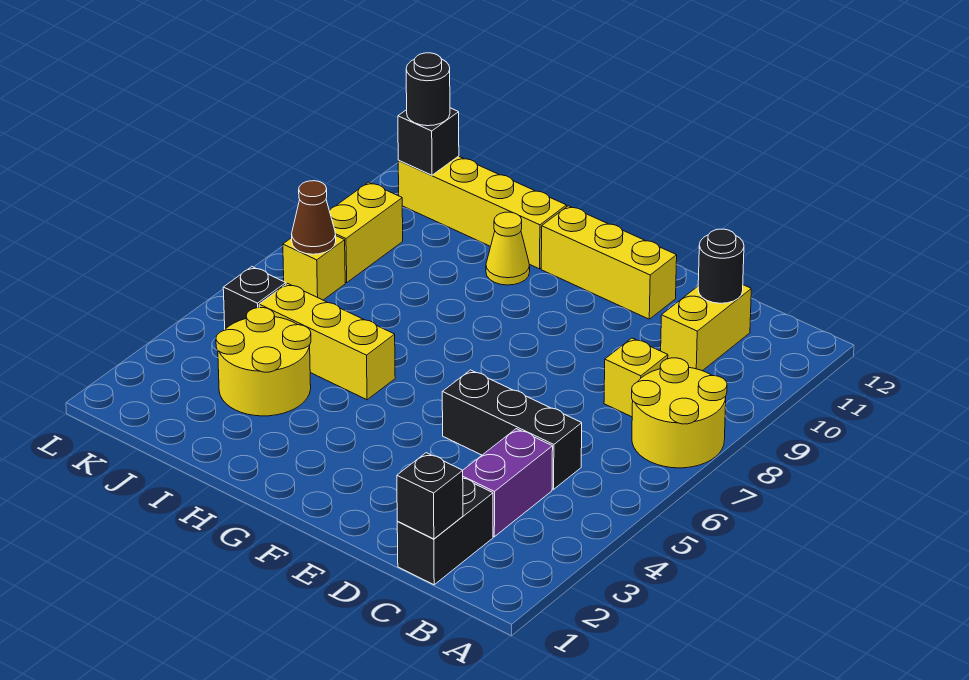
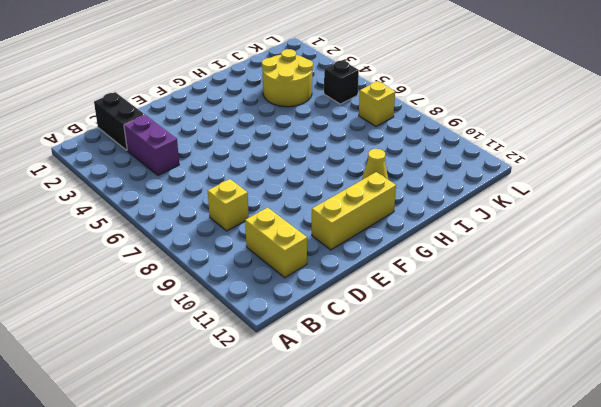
none -> yellow round brick A7:B8 level 1
none -> black brick C5:E5 level 1
none -> yellow brick H5:J5 level 1

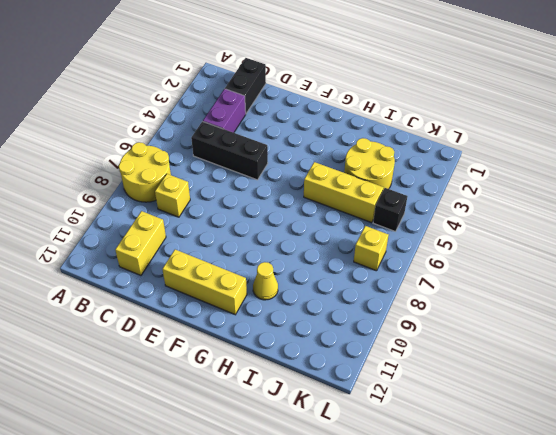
none -> yellow brick H11:K11 level 1
none -> yellow brick K8:K9 level 1
none -> black brick C1 level 2

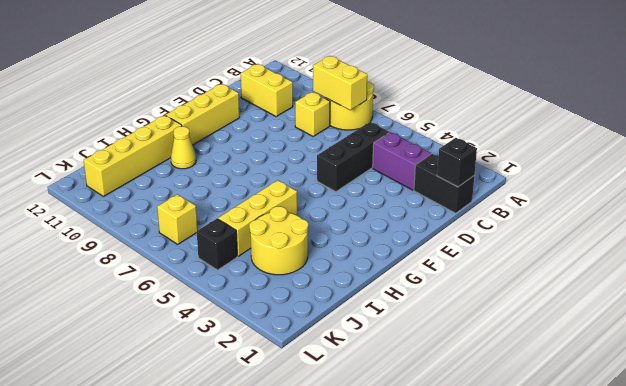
yellow brick B7:B8 level 2 -> yellow brick K8:K9 level 1
none -> black round brick C11 level 2
none -> brown cone K7 level 2
none -> black brick K11 level 2

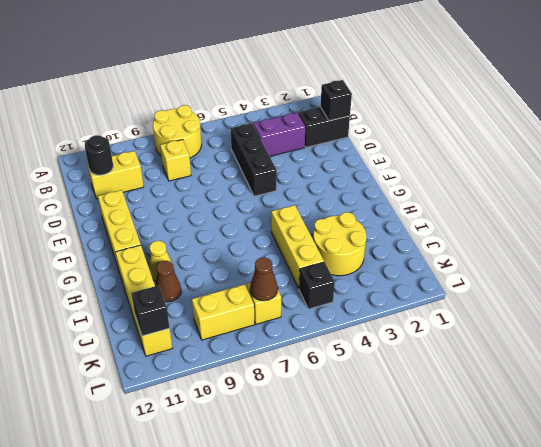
brown cone I10 level 1 -> none
none -> black round brick K11 level 3

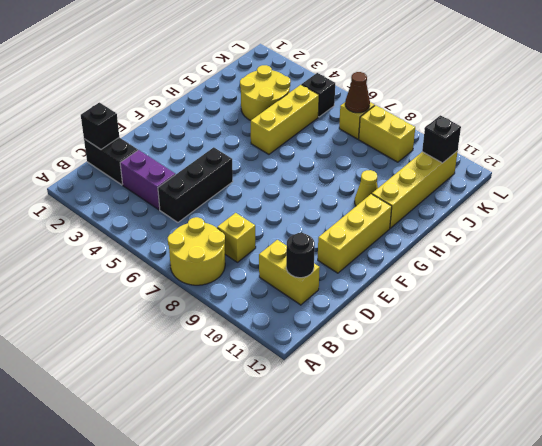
none -> black round brick K11 level 3

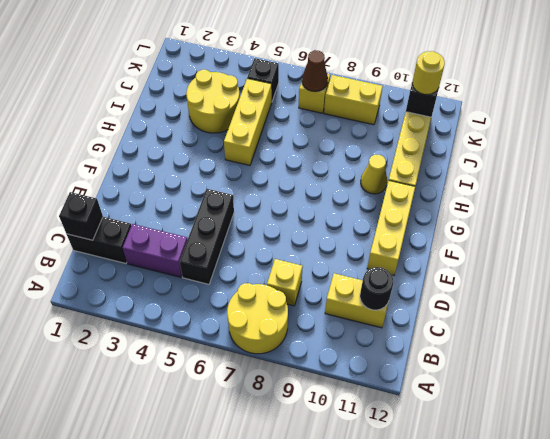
yellow round brick K11 level 3 -> black round brick K11 level 3

